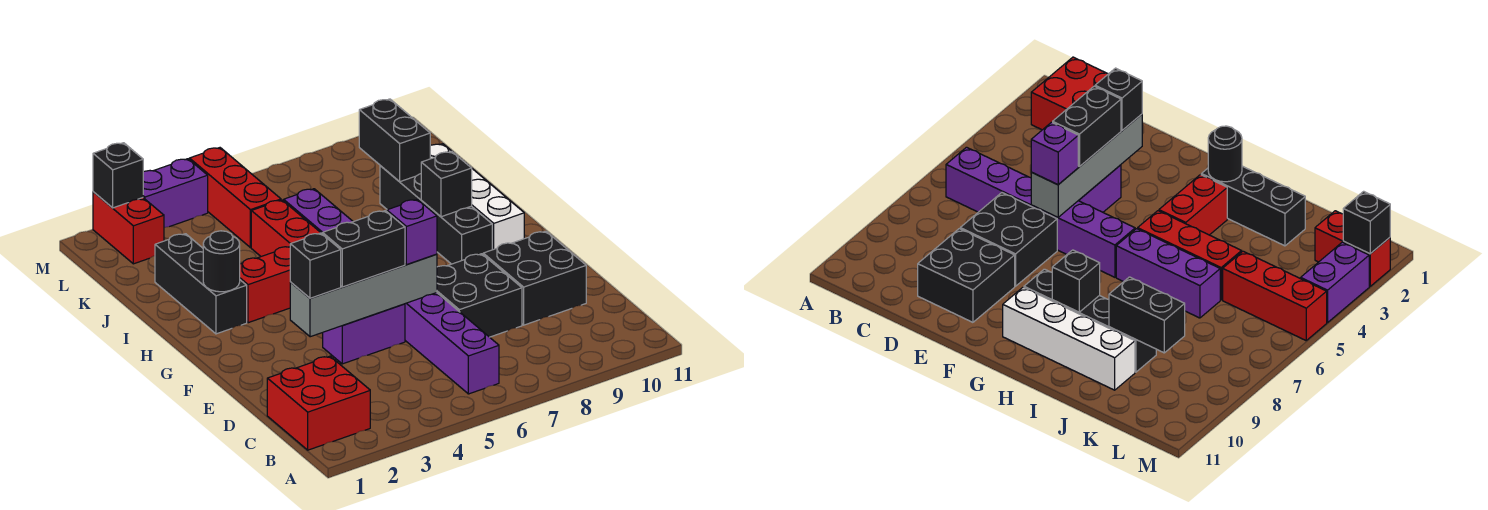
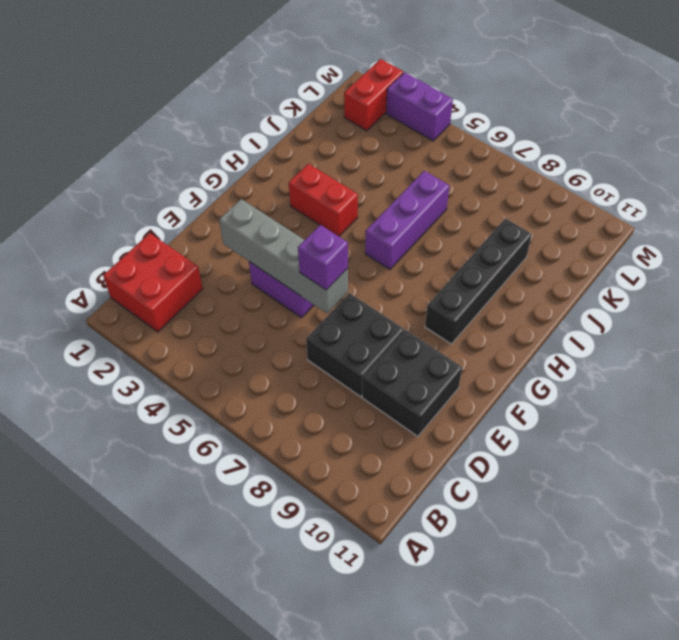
none -> purple brick B6:G6 level 1
none -> white brick G10:J10 level 1
none -> black brick H2:J2 level 1

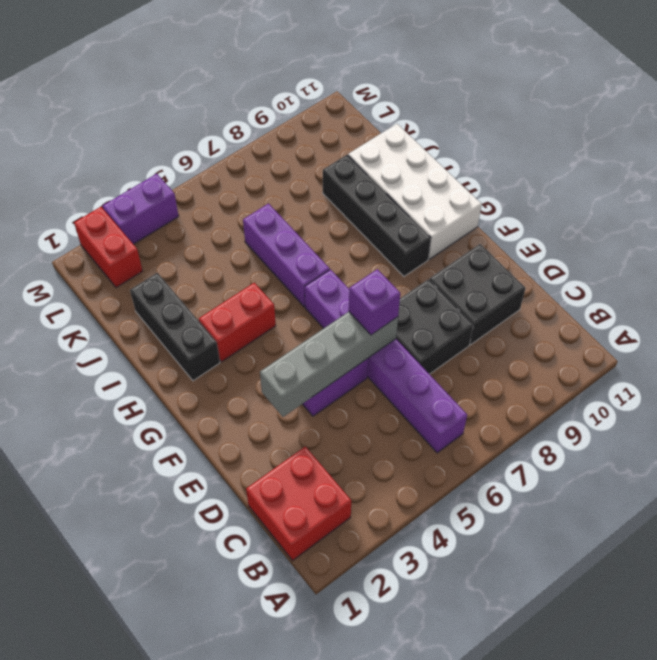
white brick G10:J11 level 1 -> white brick G10:J10 level 1
none -> red brick H5:J5 level 1
none -> red brick K5:M5 level 1
none -> black round brick H2 level 2

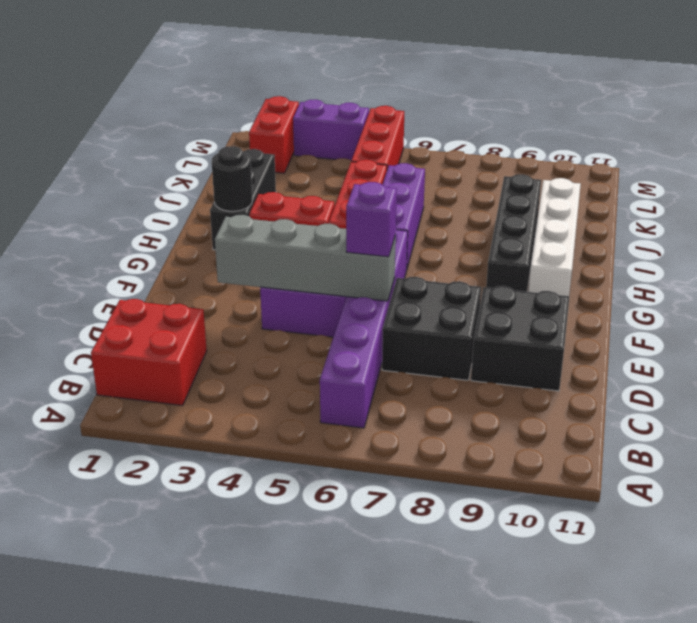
none -> black brick H9 level 2
none -> black brick J9:K9 level 2
none -> black brick M2 level 2

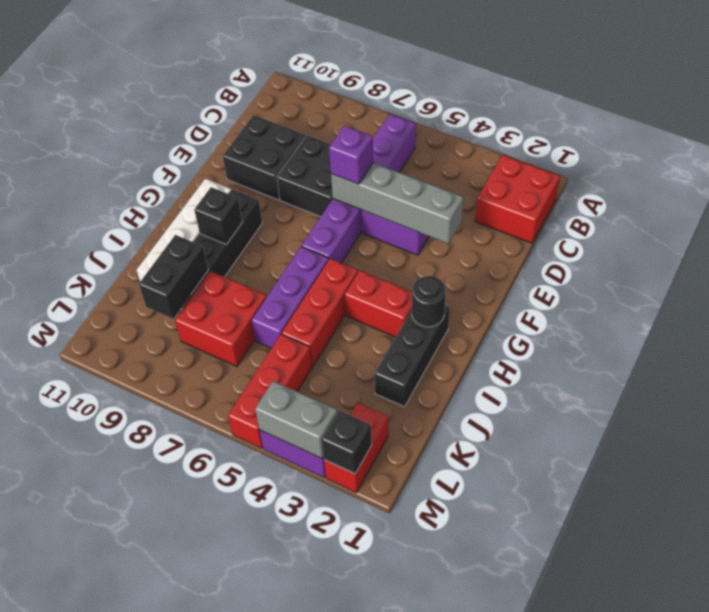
red brick J7:K8 level 1 -> none
grey brick M3:M4 level 2 -> none
none -> black brick E3 level 3
none -> black brick E4:E5 level 3

